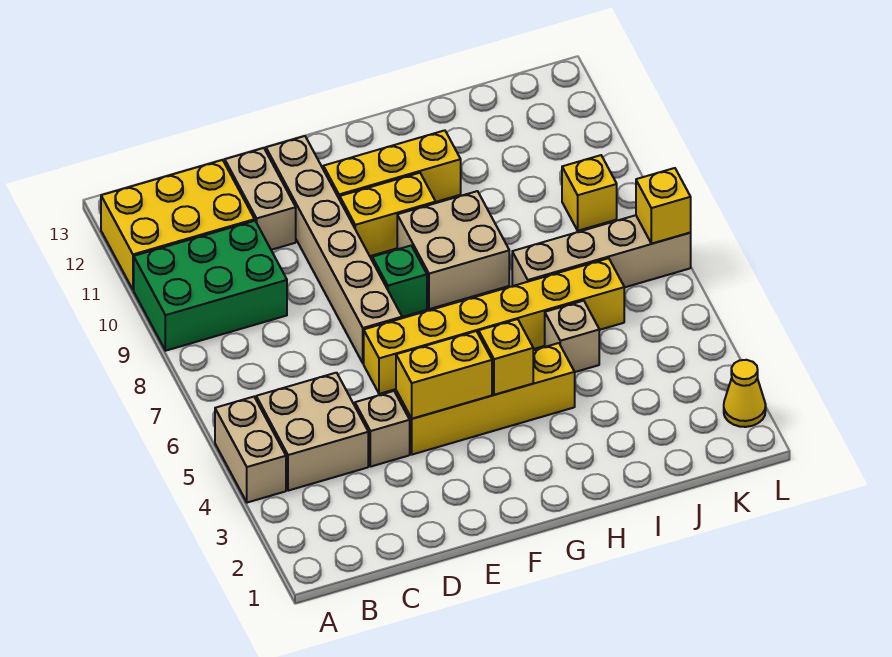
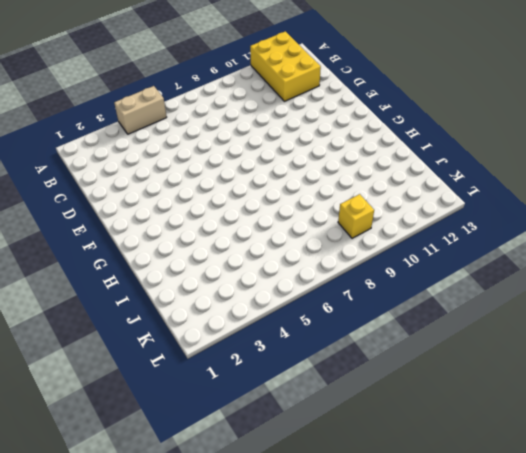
none -> green brick A9:C10 level 1
none -> tan brick B4:C5 level 1
none -> tan brick D4 level 1

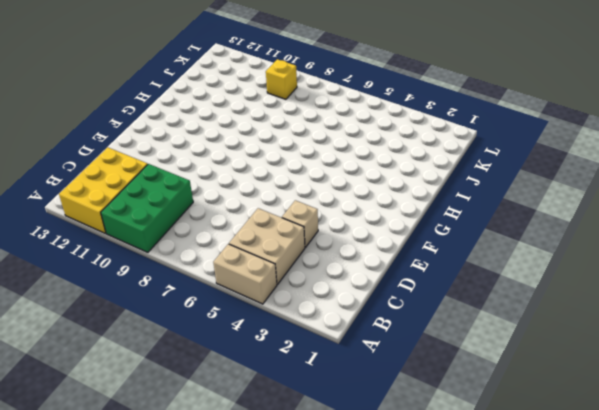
none -> tan brick D11:D12 level 1
none -> yellow brick E4:H4 level 1
none -> yellow brick E6:J6 level 1

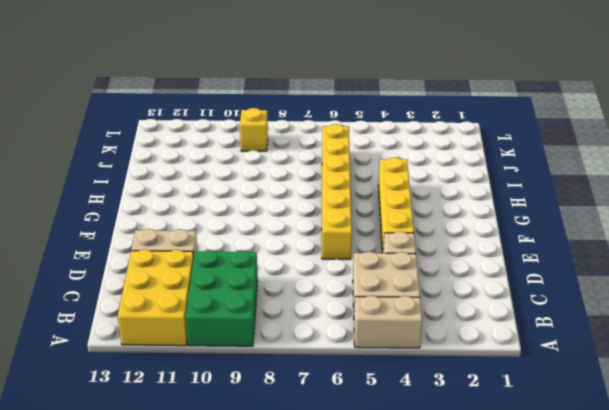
none -> tan brick E7:E12 level 1
none -> green brick F8 level 1
none -> yellow brick F10:G10 level 1

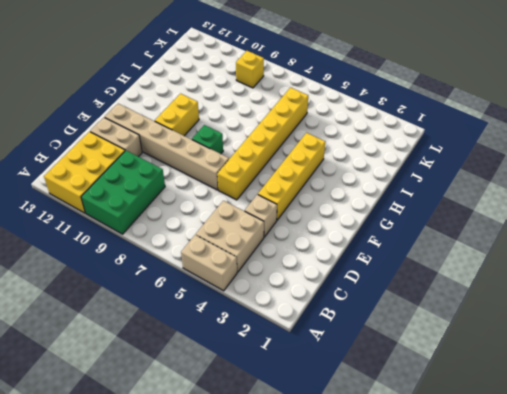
none -> yellow brick F11:H11 level 1
none -> tan brick G8:H9 level 1
none -> tan brick I5 level 1

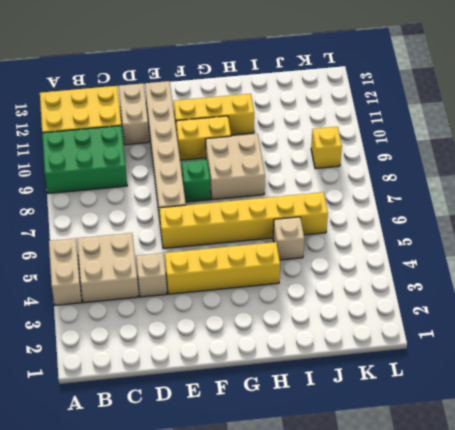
none -> tan brick I7:L7 level 1
none -> yellow cone L2 level 1
none -> yellow brick E4:F4 level 2

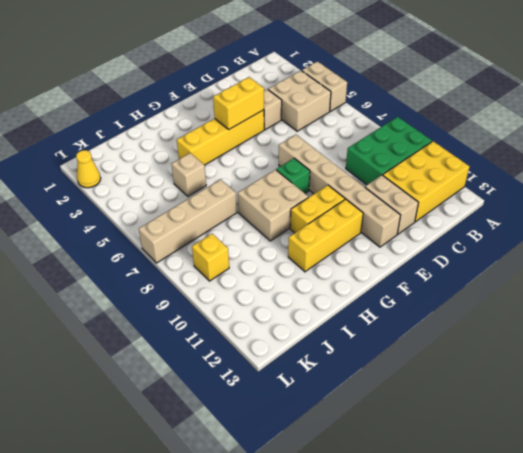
none -> yellow brick E6:J6 level 1
none -> yellow brick G4 level 2
none -> yellow brick L7 level 2

